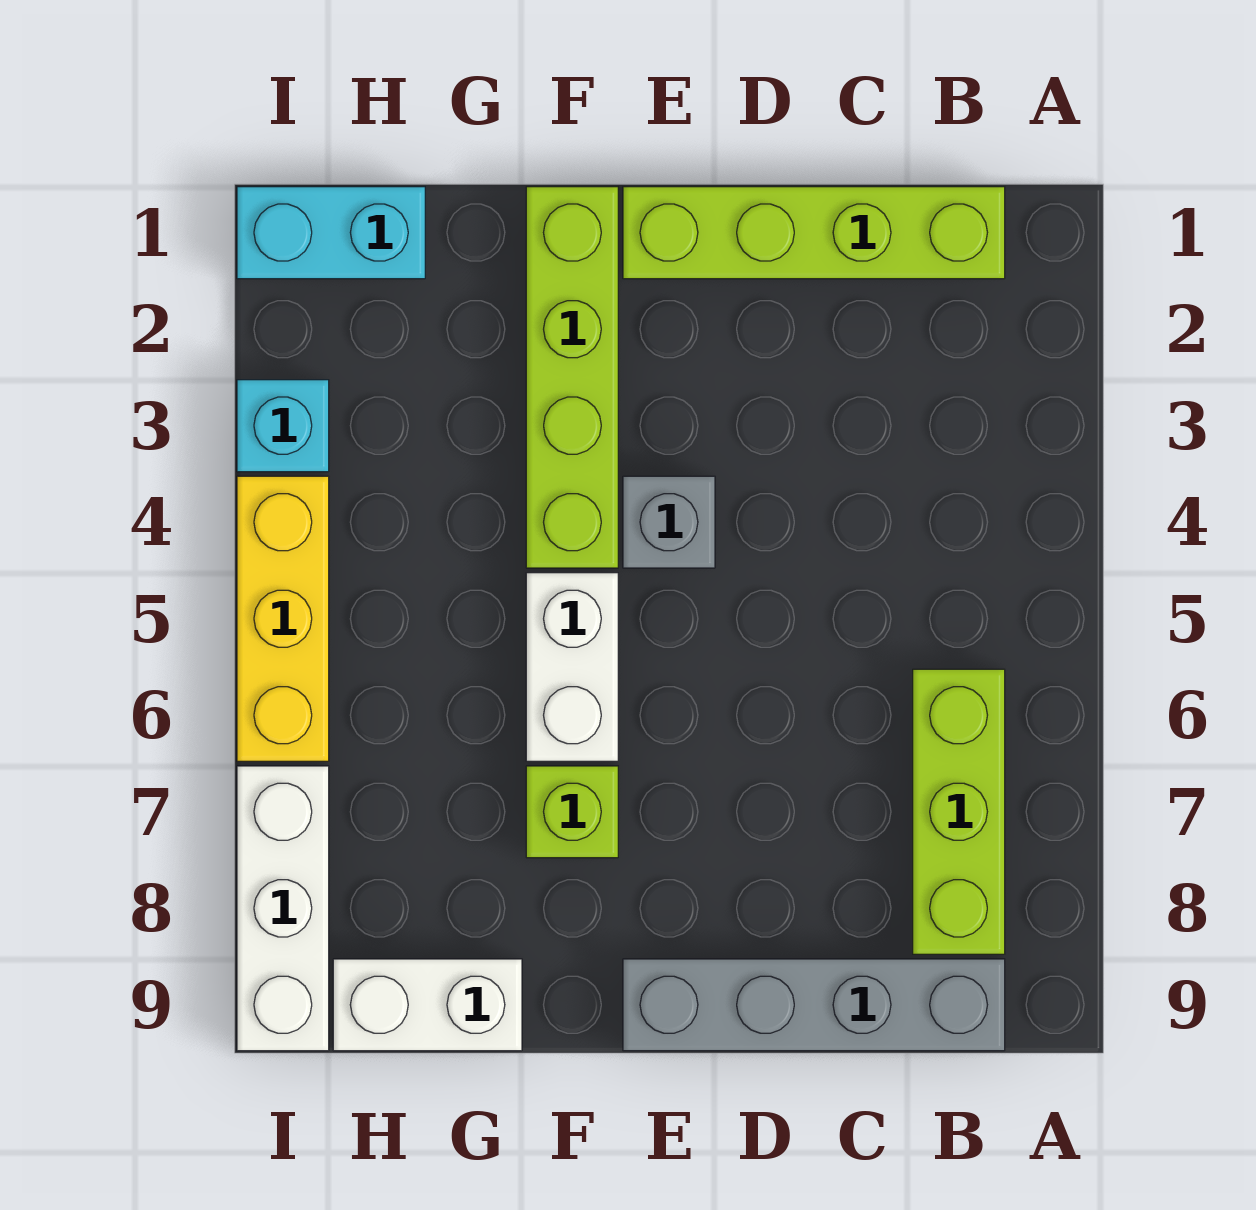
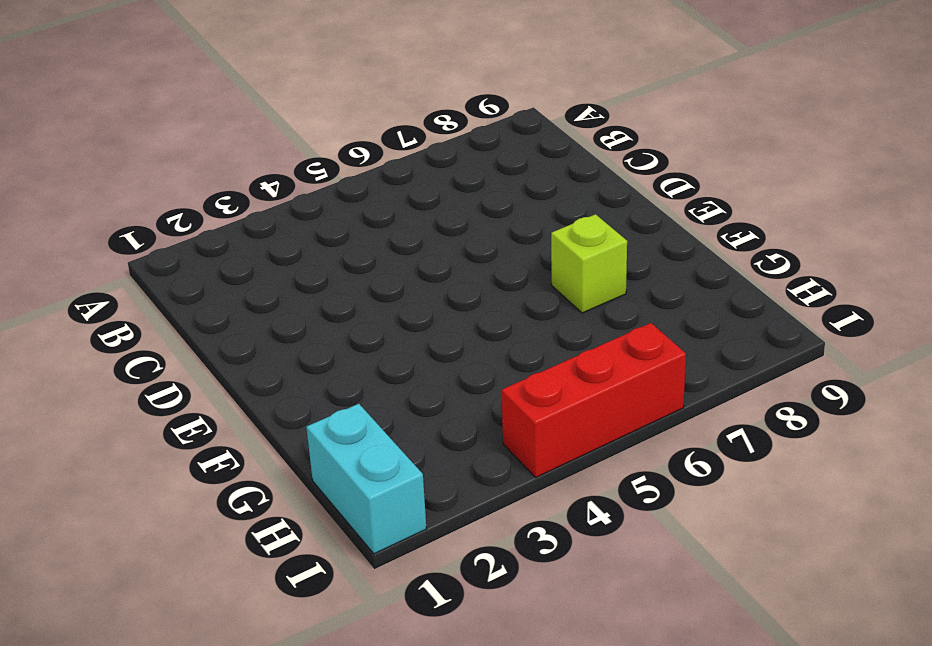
red brick I4:I6 level 1 -> yellow brick I4:I6 level 1
none -> lime brick B1:E1 level 1
none -> lime brick B6:B8 level 1
none -> grey brick B9:E9 level 1

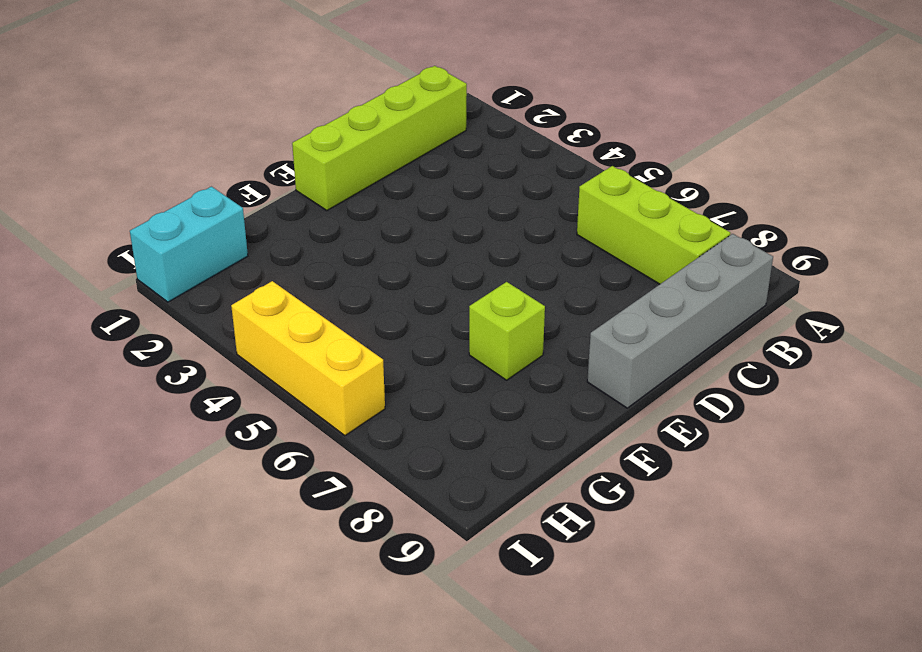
none -> grey brick E4 level 1
none -> lime brick F1:F4 level 1
none -> white brick F5:F6 level 1

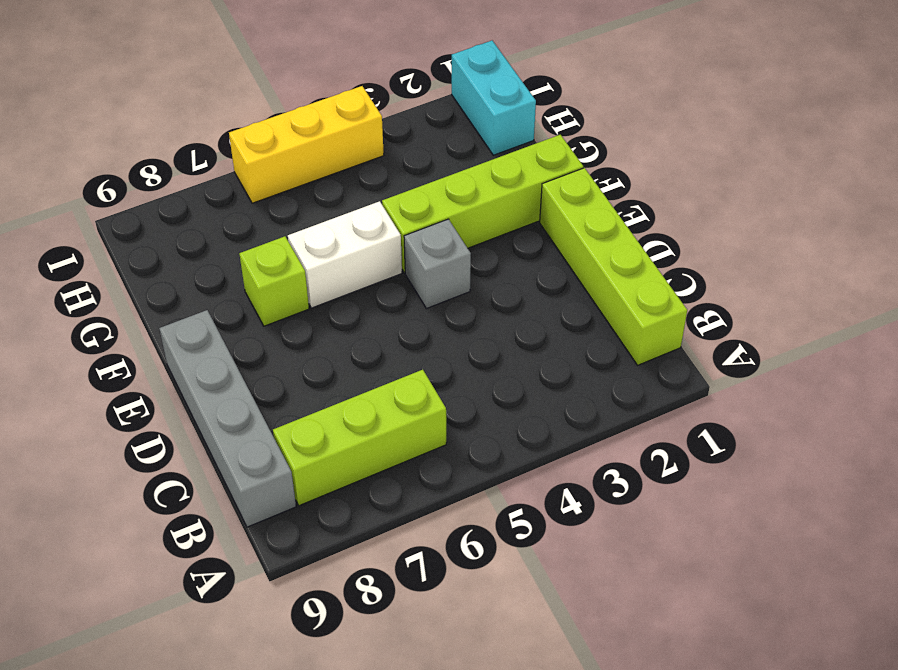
none -> white brick G9:H9 level 1
none -> cyan brick I3 level 1
none -> white brick I7:I9 level 1

